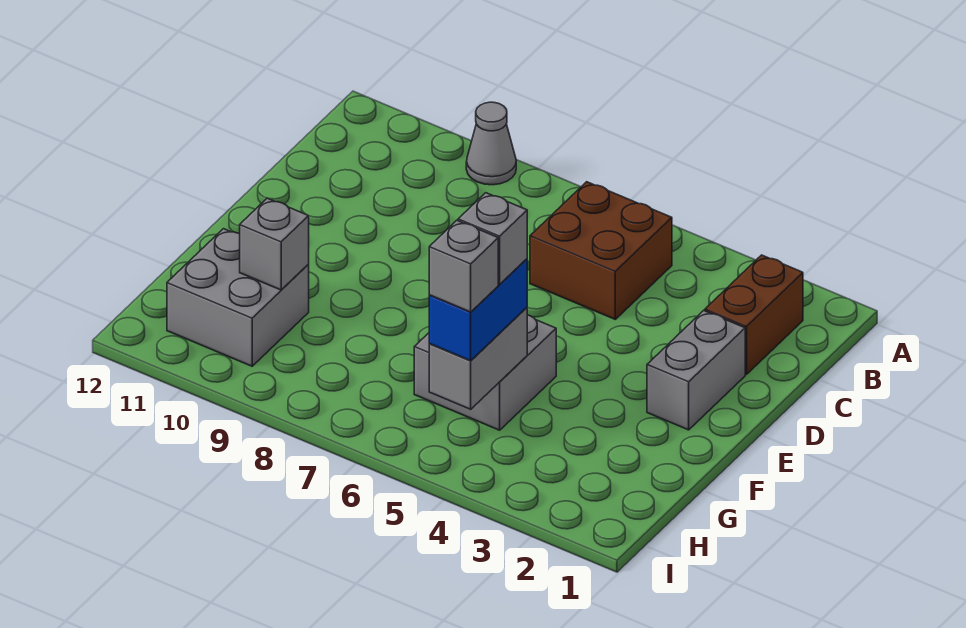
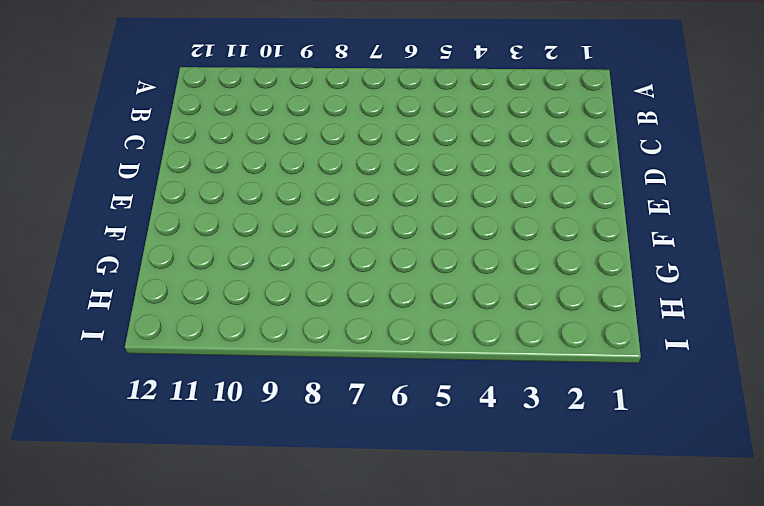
none -> grey cone A9 level 1
none -> brown brick B2:C2 level 1

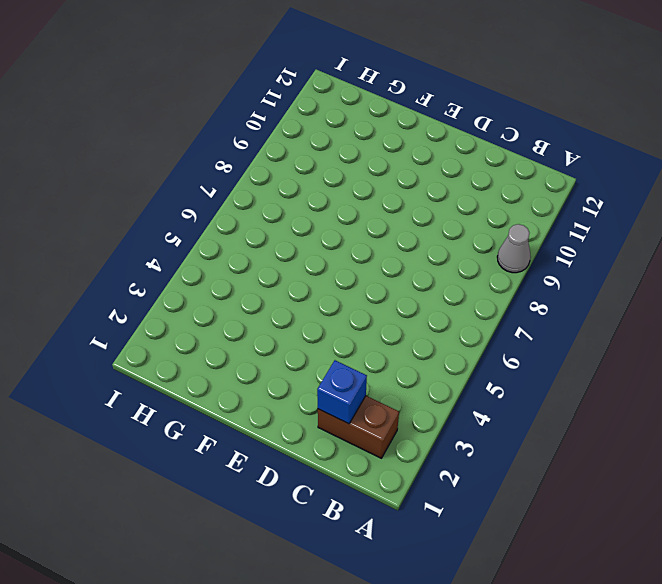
blue brick C2 level 2 -> none
none -> brown brick B5:C6 level 1
none -> grey brick D2:E2 level 1

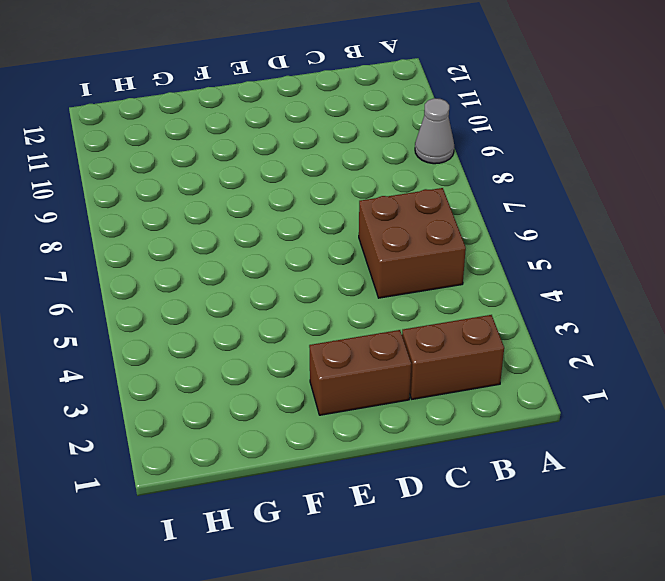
brown brick D2:E2 level 1 -> grey brick D2:E2 level 1
none -> grey brick F5:G6 level 1
none -> grey brick G10:H11 level 1

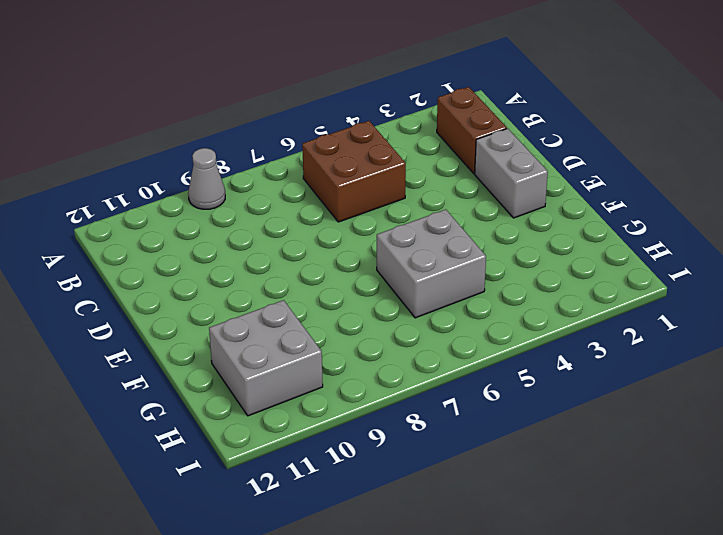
none -> grey brick G5:H5 level 2
none -> grey brick G10 level 2

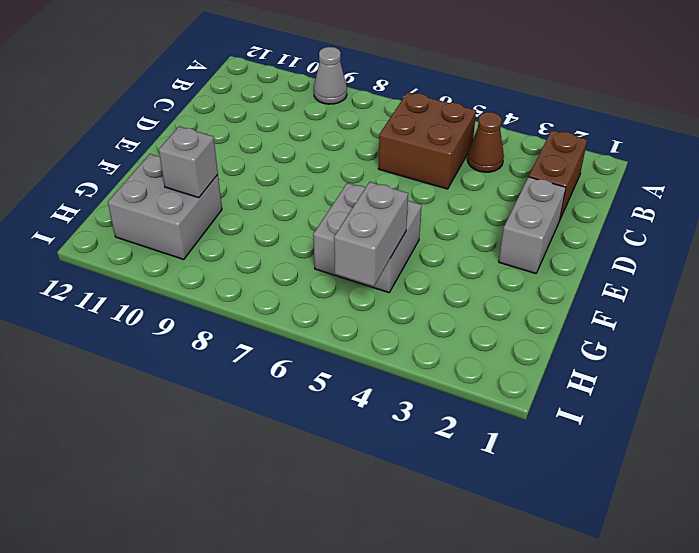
brown cone B4 level 1 -> none
none -> blue brick G5:H5 level 3
none -> grey brick G5 level 4

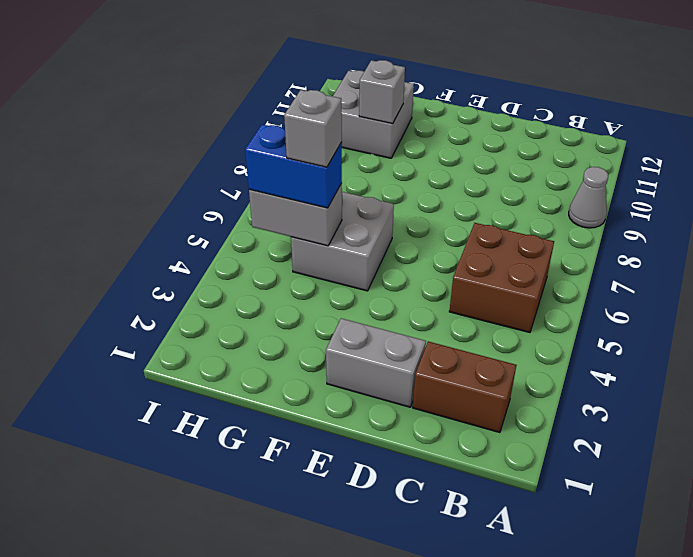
none -> grey brick H5 level 4

